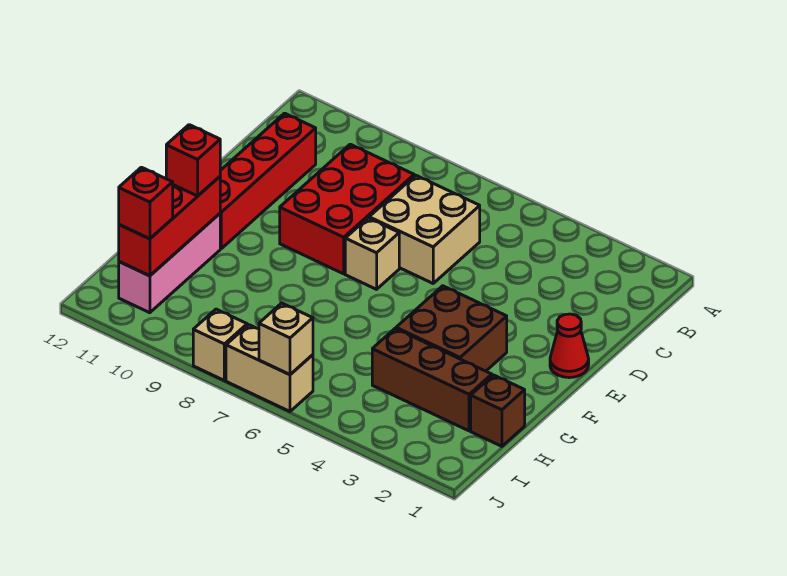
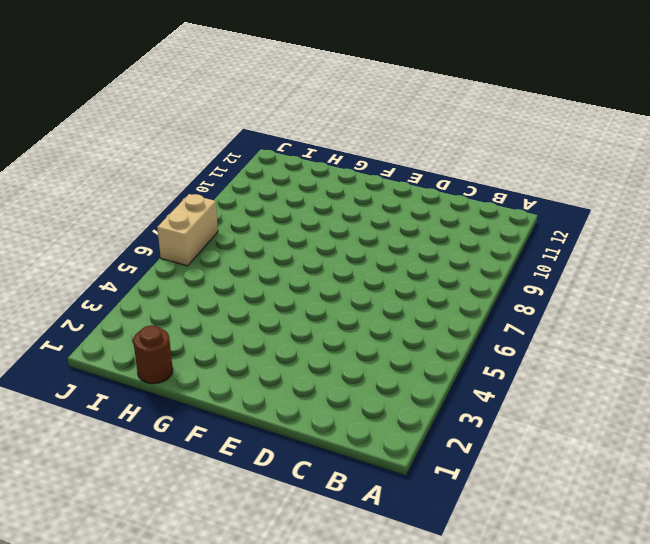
brown round brick H1 level 1 -> brown brick H1 level 1
none -> tan brick C6:D7 level 1
none -> red brick C8:E9 level 1
none -> red brick C11:F11 level 1

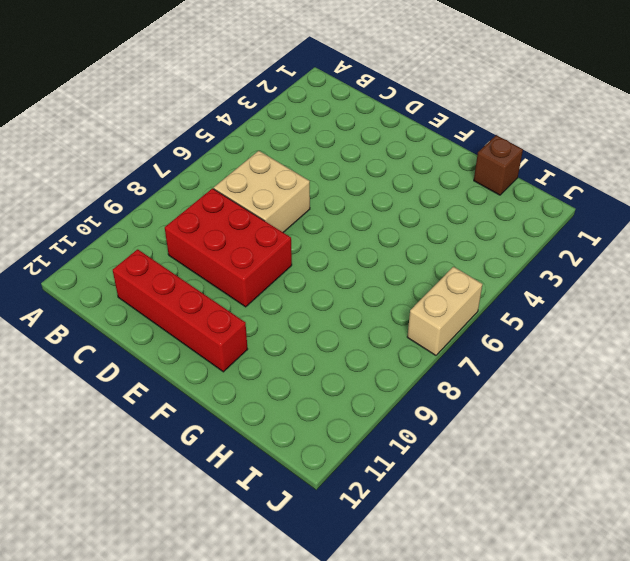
none -> red cone E1 level 1
none -> tan brick E7 level 1
none -> brown brick F3:G4 level 1

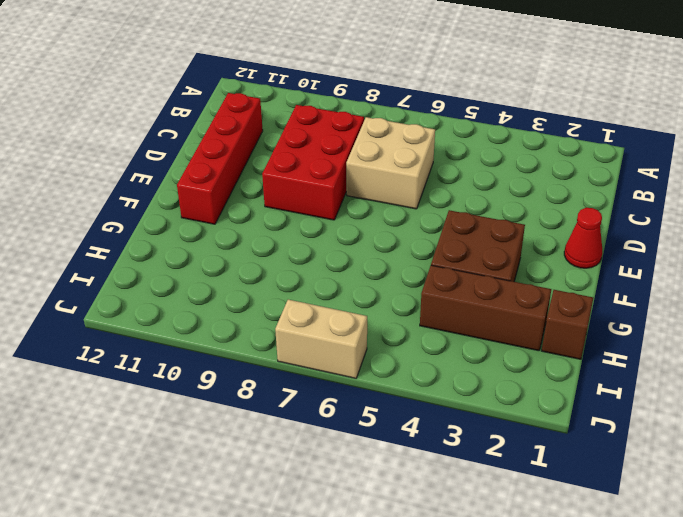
none -> tan brick E7 level 1
none -> pink brick G11:I11 level 1
none -> tan brick J8 level 1

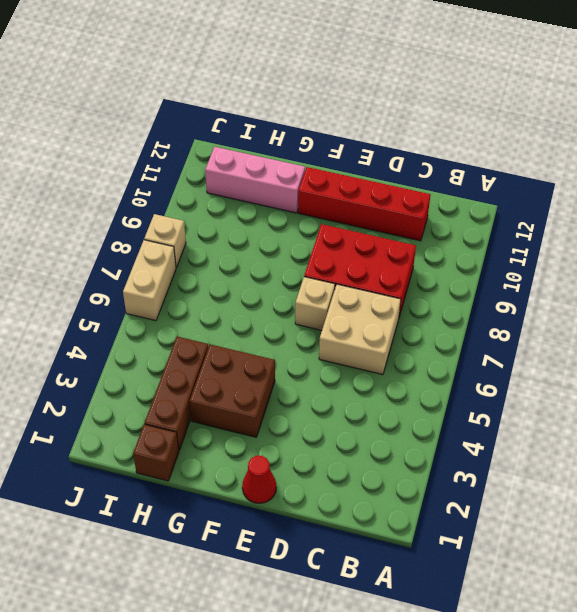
none -> red brick G11:I11 level 2
none -> tan brick J6 level 2
none -> red brick G11 level 3

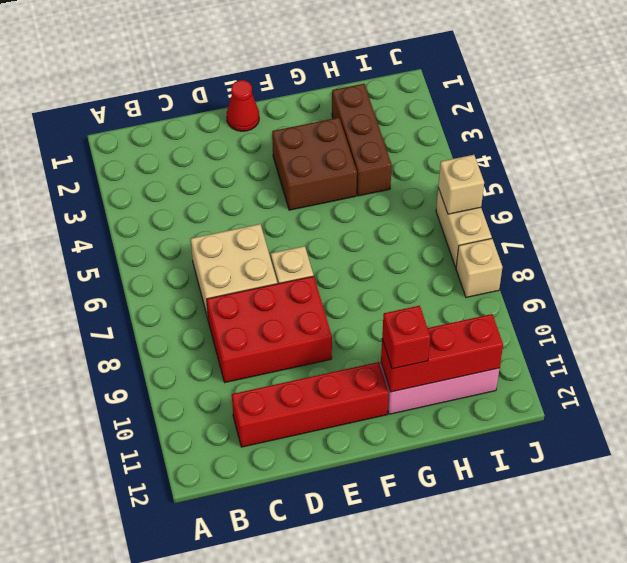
none -> brown brick H1 level 1
none -> red brick I11 level 3

